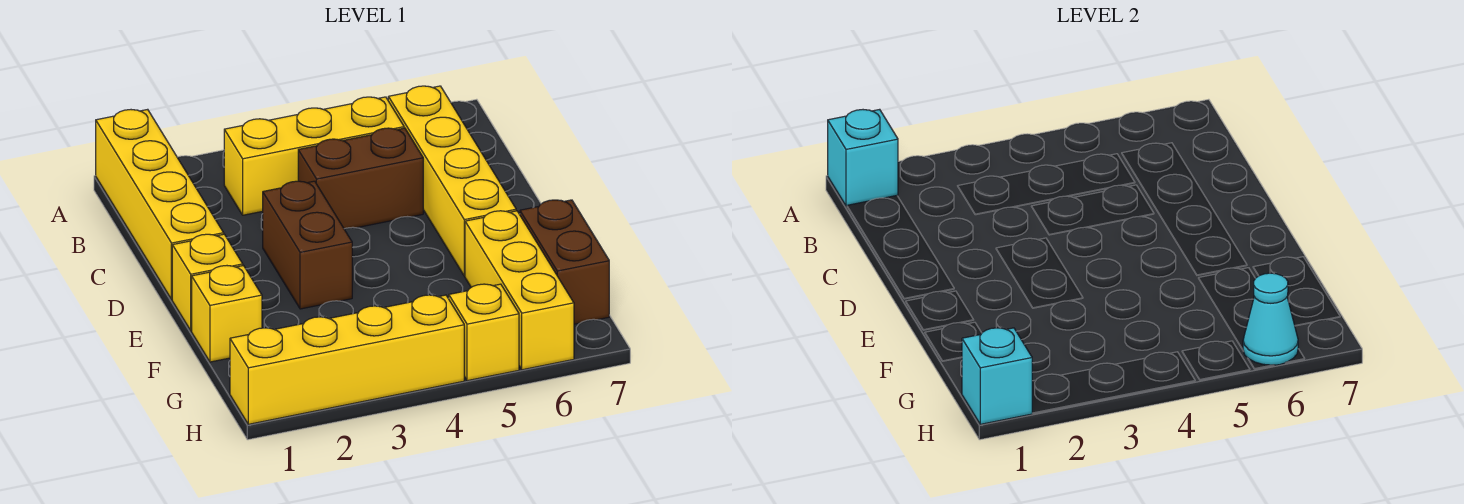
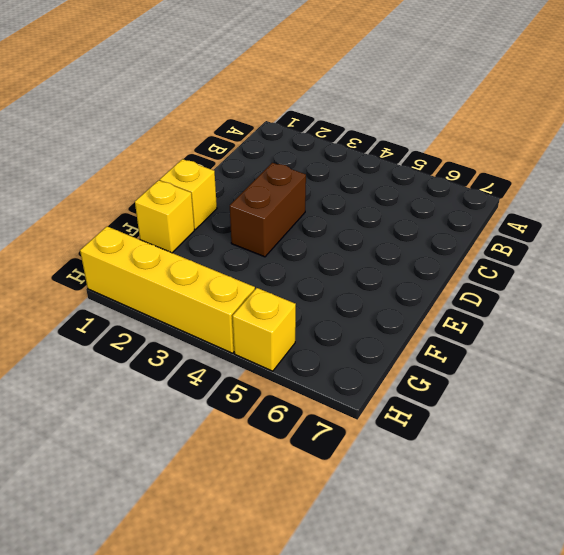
none -> yellow brick A1:D1 level 1
none -> yellow brick B3:B5 level 1
none -> yellow brick B6:E6 level 1

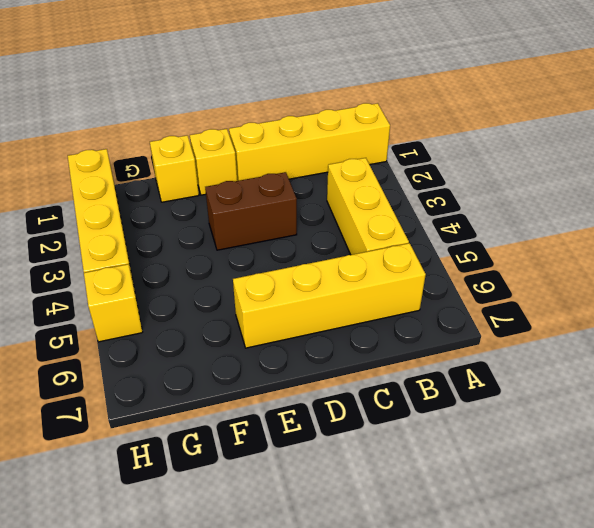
none -> brown brick C4:C5 level 1
none -> yellow brick F6:H6 level 1
none -> brown brick F7:G7 level 1

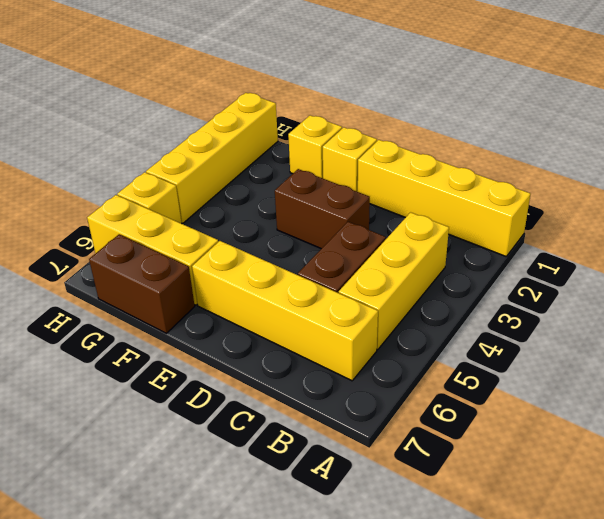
none -> cyan brick A1 level 2
none -> cyan brick H1 level 2
none -> cyan cone H6 level 2

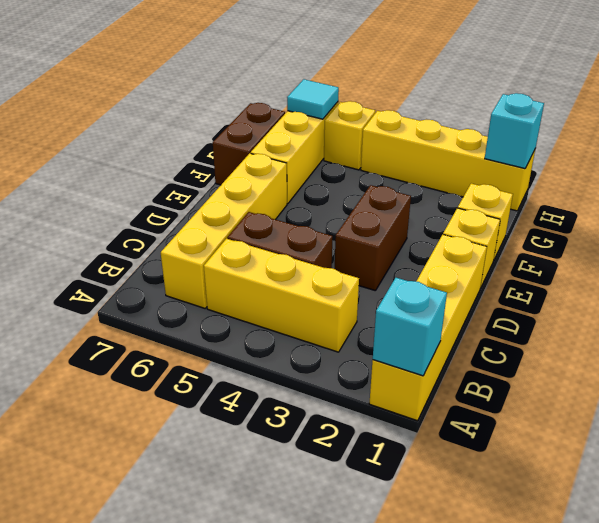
cyan tile H6 level 2 -> cyan cone H6 level 2

